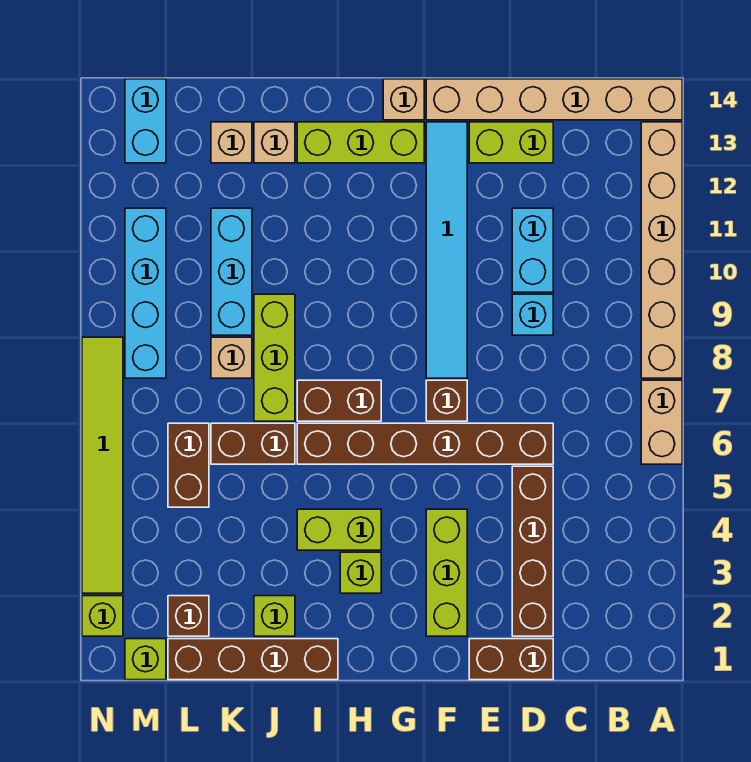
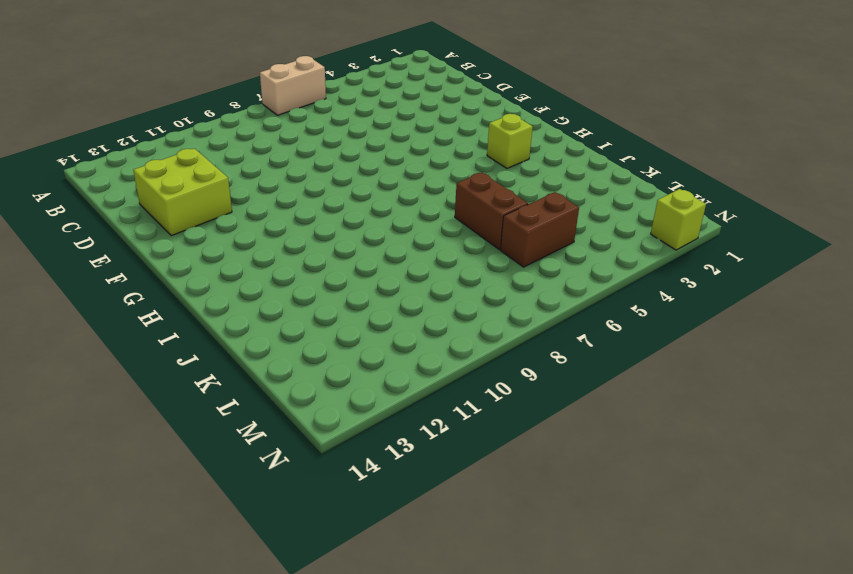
lime brick D12:E13 level 1 -> lime brick D13:E13 level 1
none -> tan brick A8:A13 level 1
none -> tan brick A14:F14 level 1
none -> brown brick D1:E1 level 1
none -> brown brick D2:D5 level 1

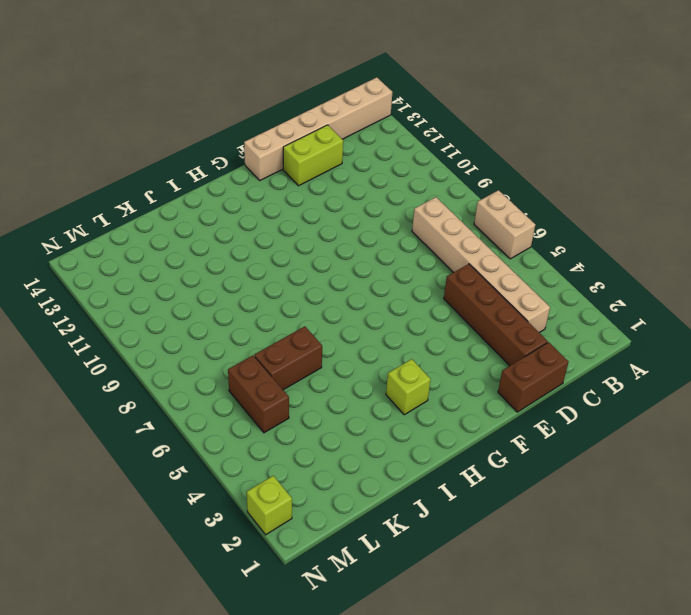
tan brick C3:C8 level 1 -> tan brick A8:A13 level 1
none -> brown brick D6:I6 level 1
none -> cyan brick D9 level 1
none -> cyan brick D10:D11 level 1
none -> lime brick F2:F4 level 1

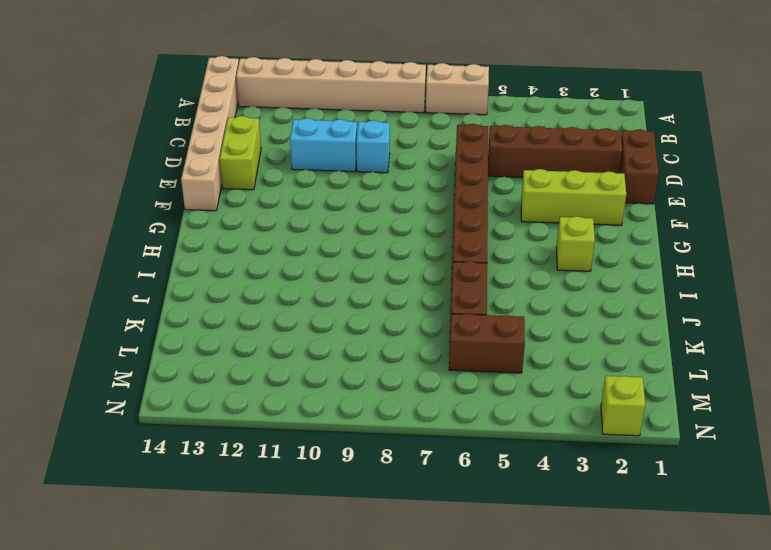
none -> brown brick F7 level 1
none -> cyan tile F8:F13 level 1
none -> lime brick G13:I13 level 1
none -> tan brick G14 level 1

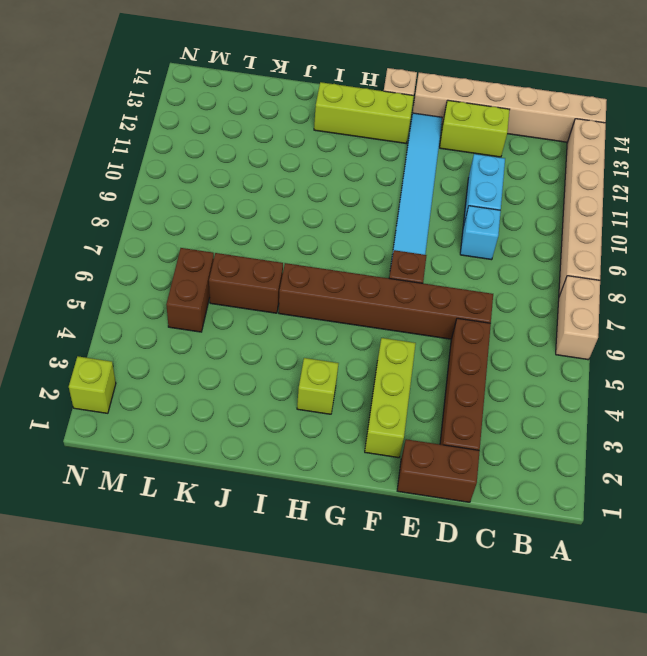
none -> lime brick H4:I4 level 1
none -> brown brick H7:I7 level 1
none -> brown brick I1:L1 level 1
none -> lime brick J2 level 1

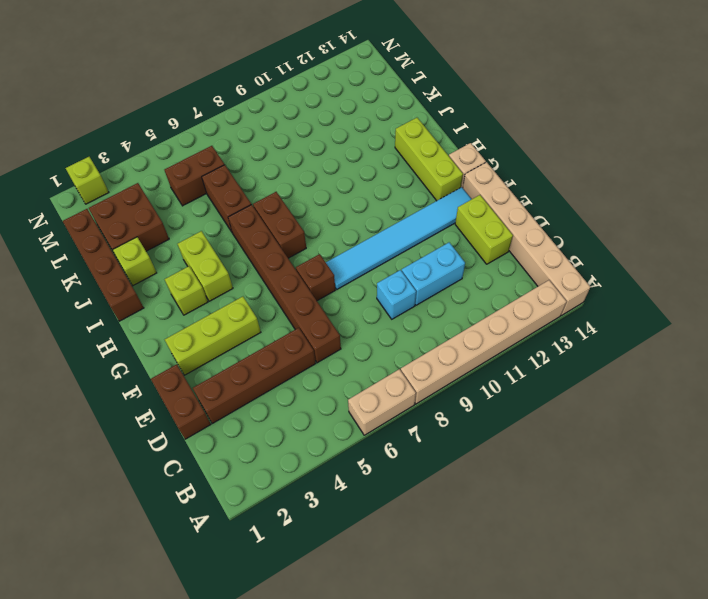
brown brick K2:L3 level 1 -> brown brick L2 level 1
none -> lime brick J7:J9 level 1
none -> tan brick J13 level 1
none -> tan brick K8 level 1
none -> cyan brick K9:K11 level 1

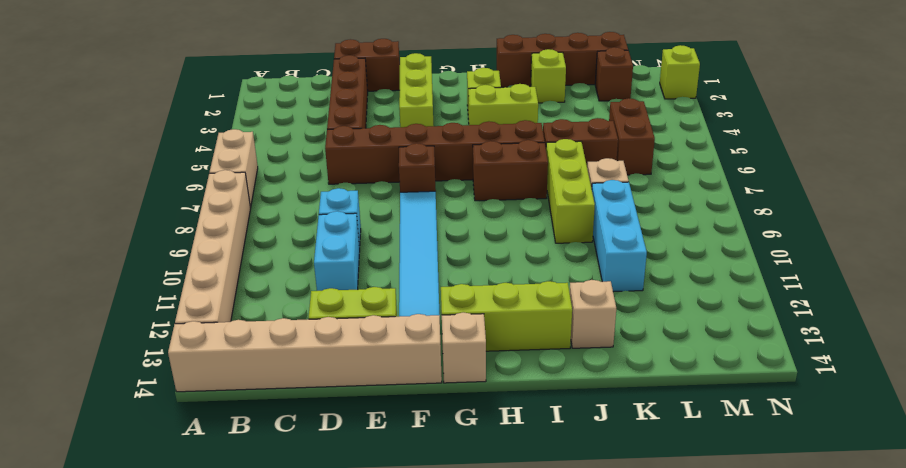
none -> tan brick K13 level 1
none -> lime brick M1 level 1
none -> cyan brick M8:M11 level 1
none -> cyan brick M13:M14 level 1

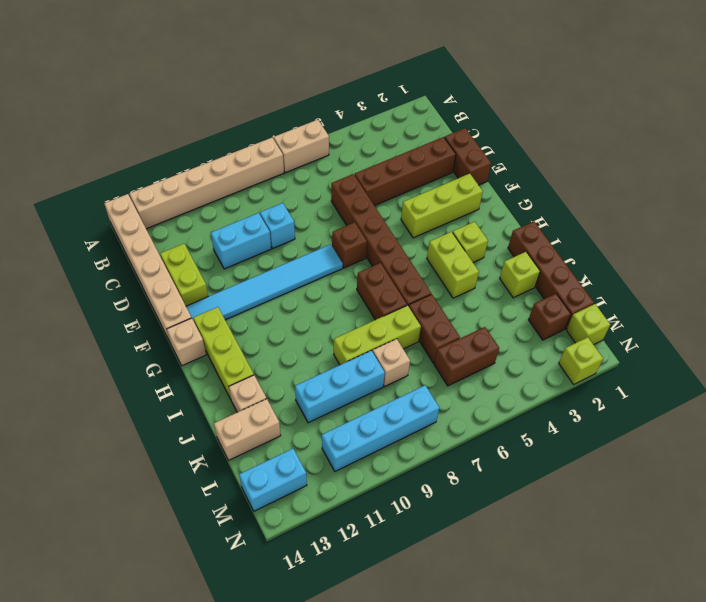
tan brick K13:K14 level 1 -> tan brick K13 level 1
none -> lime tile N3:N8 level 1

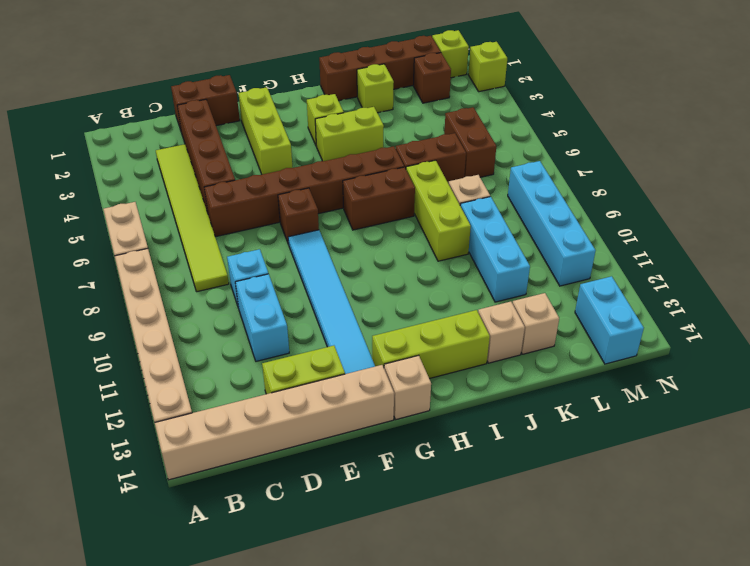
lime tile C3:C8 level 1 -> lime tile N3:N8 level 1

